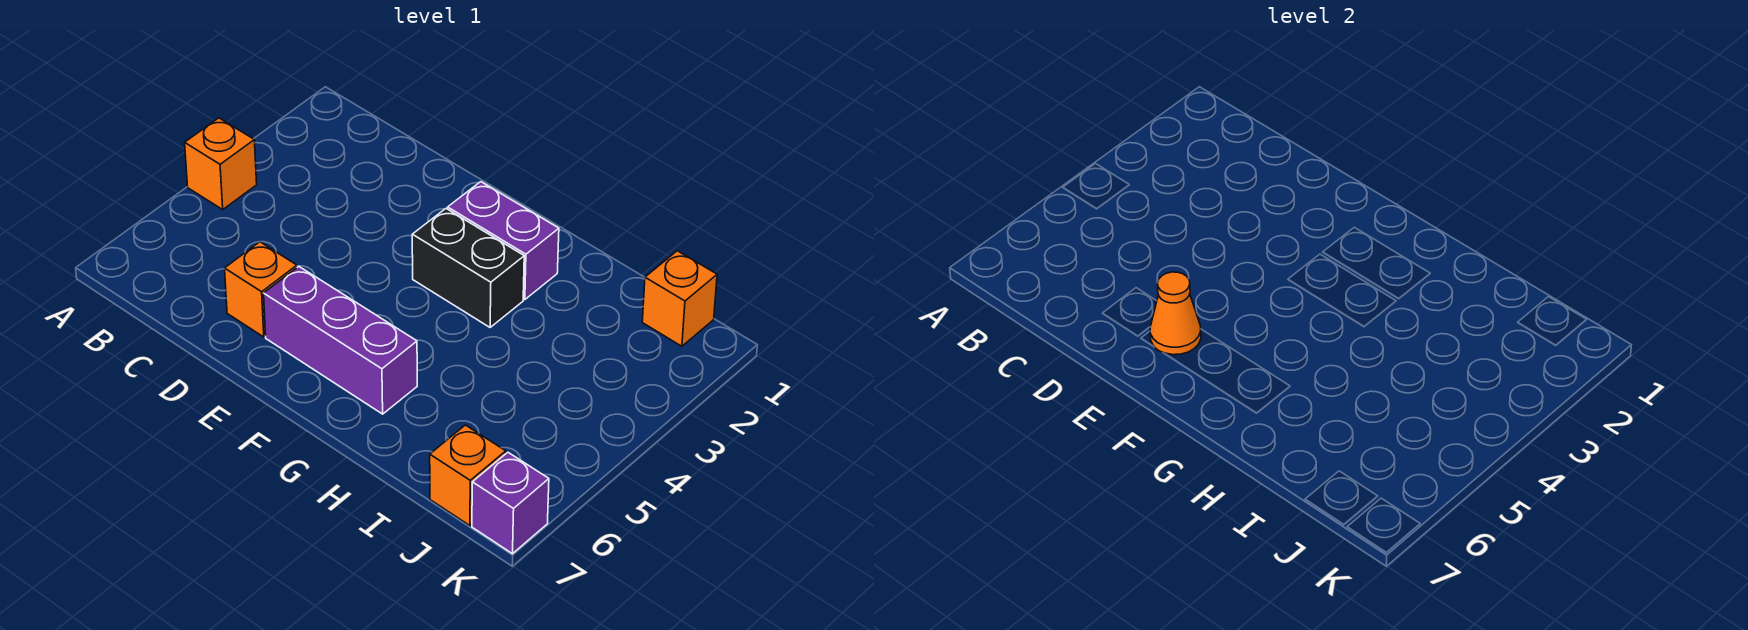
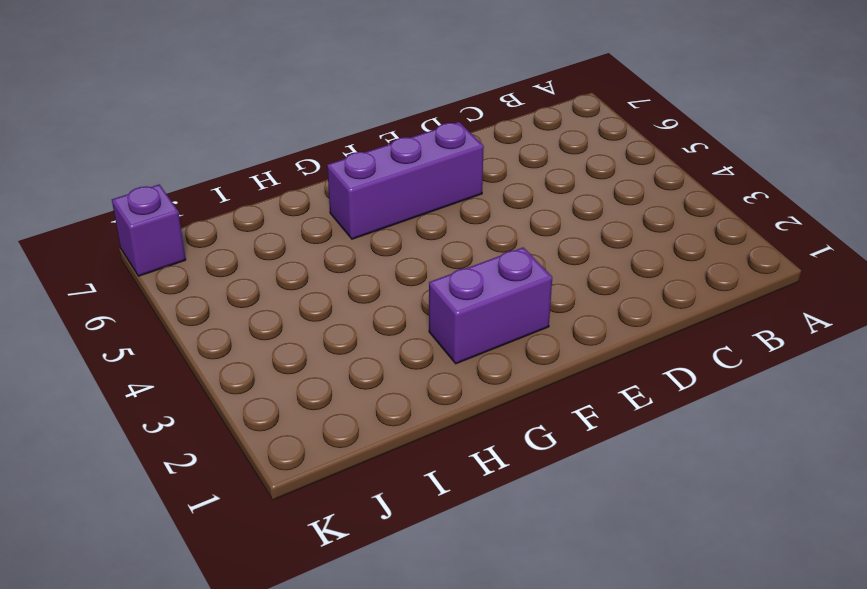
none -> orange brick A4 level 1
none -> orange brick D6 level 1

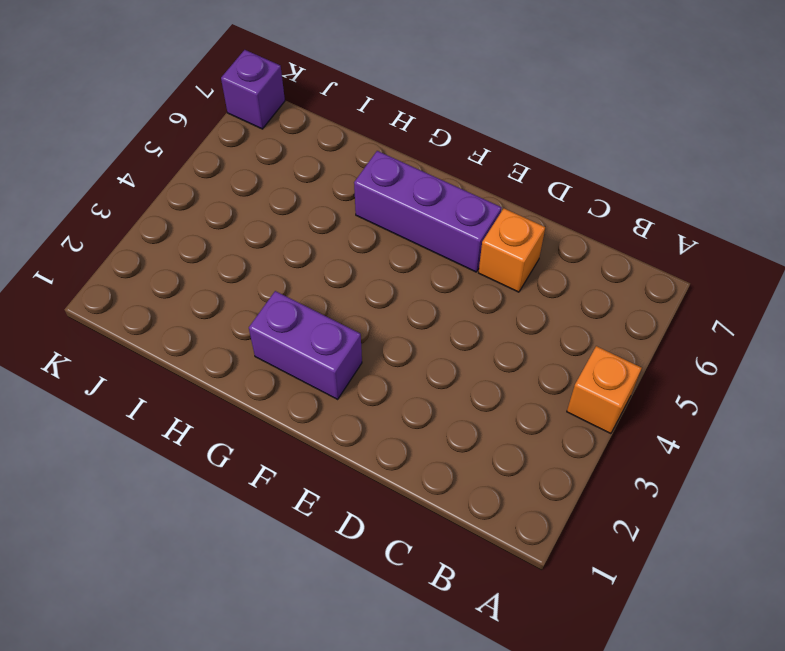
none -> black brick F3:G3 level 1
none -> orange brick J1 level 1

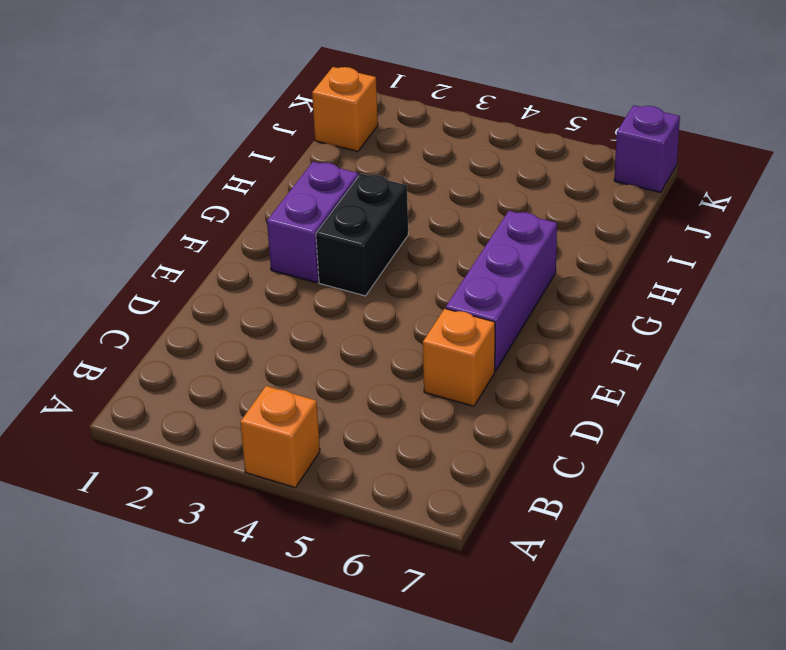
none -> orange brick J7 level 1
none -> orange cone E6 level 2

